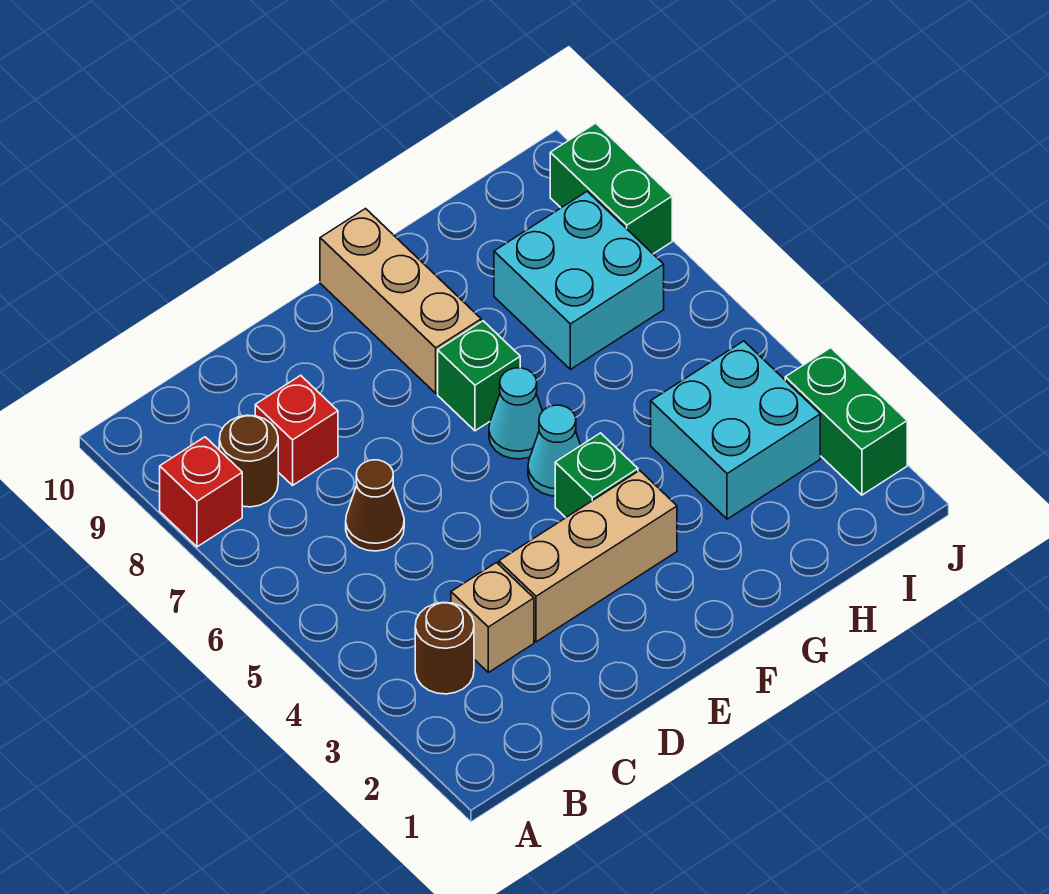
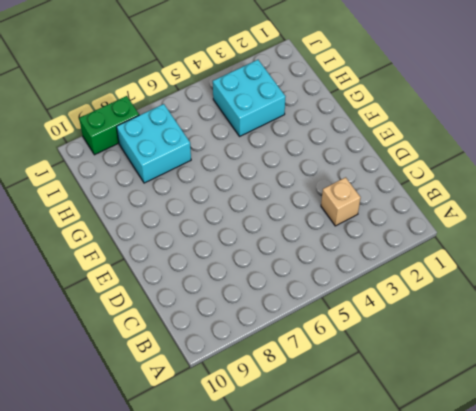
none -> red brick A8 level 1
none -> brown round brick B3 level 1
none -> brown round brick B8 level 1

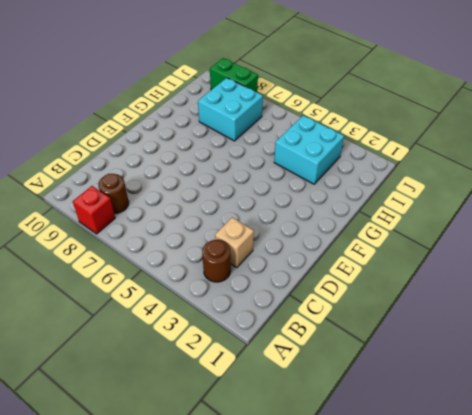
none -> brown cone C6 level 1
none -> red brick C8 level 1
none -> tan brick D3:F3 level 1

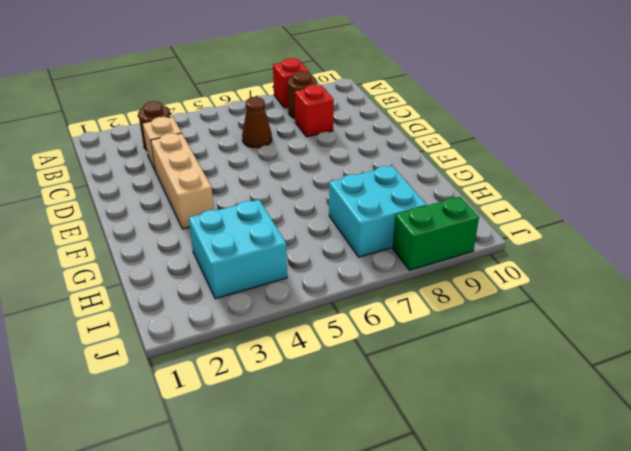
none -> green brick F4 level 1
none -> cyan cone F5 level 1
none -> cyan cone F6 level 1

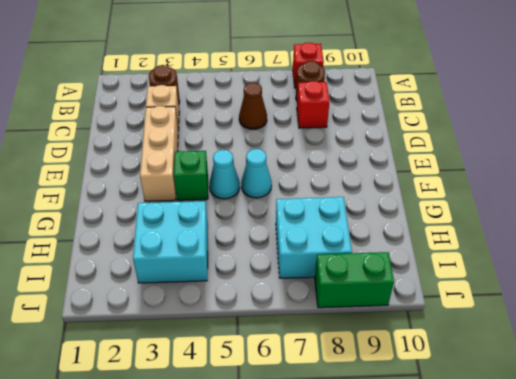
none -> green brick F7 level 1
none -> tan brick F8:F10 level 1
none -> green brick J2:J3 level 1

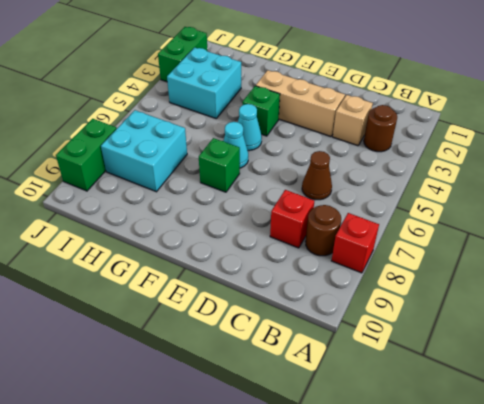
none -> tan brick F8:F10 level 1

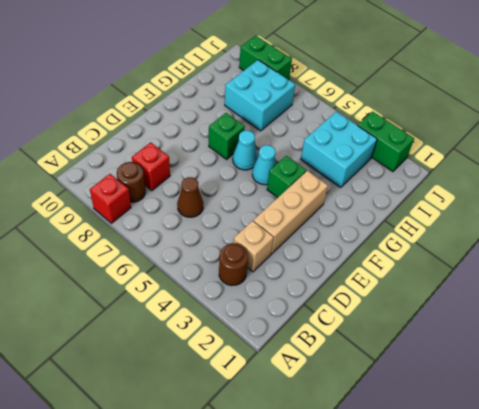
none -> tan brick F8:F10 level 1

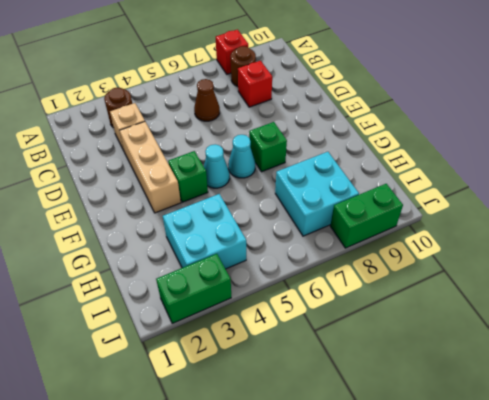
none -> tan brick F8:F10 level 1

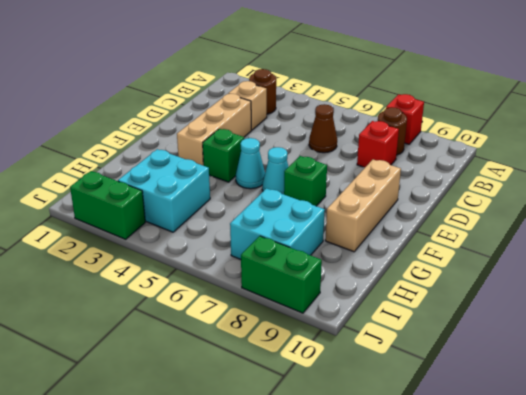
tan brick E9:G9 level 1 -> tan brick F8:F10 level 1

